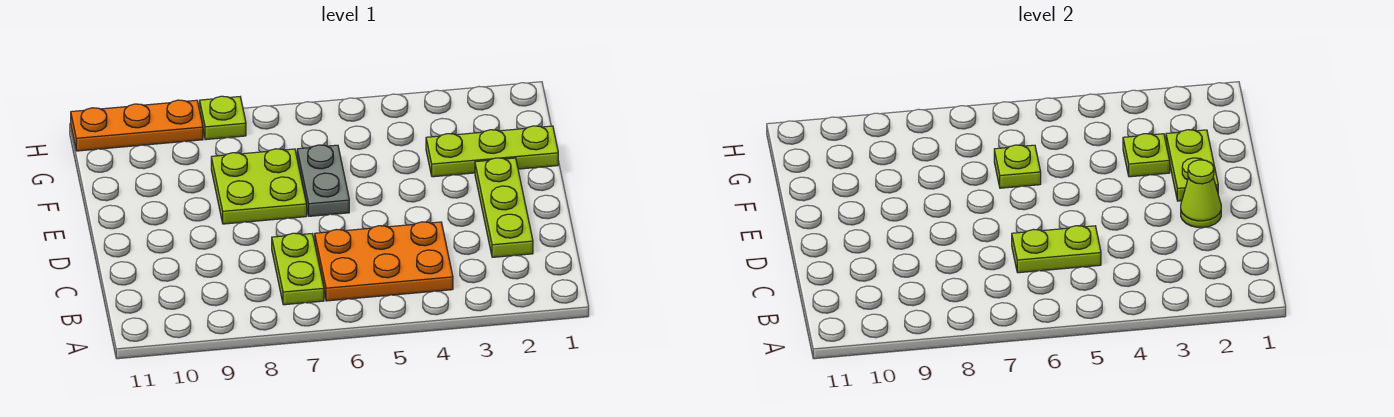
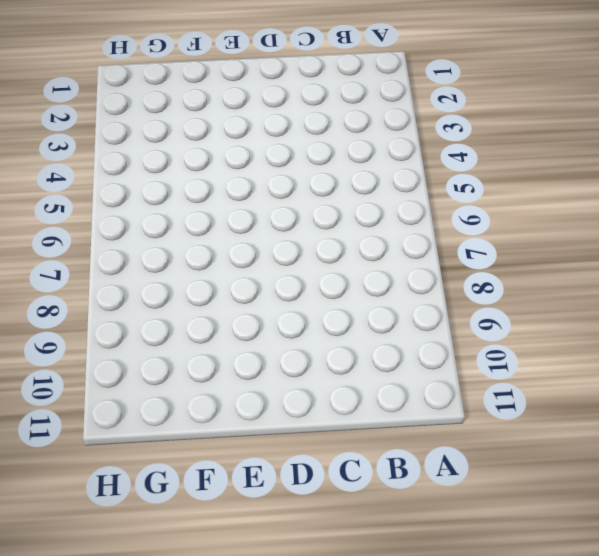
none -> orange plate B4:C6 level 1
none -> lime plate B7:C7 level 1
none -> lime plate C2:E2 level 1

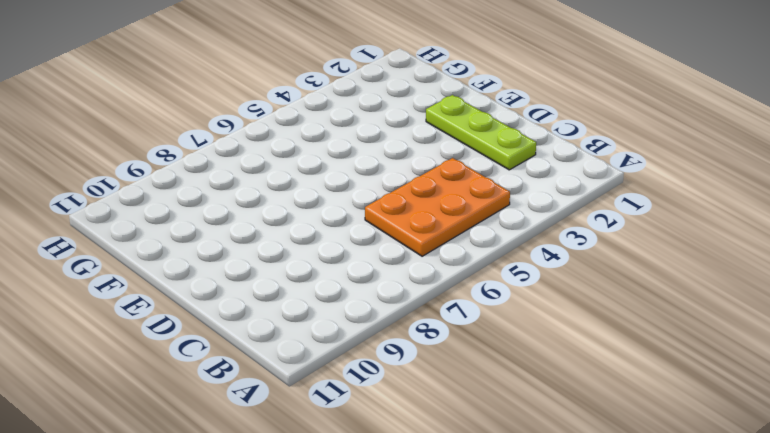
none -> lime plate B7:C7 level 1
none -> grey plate E6:F6 level 1
none -> lime plate E7:F8 level 1

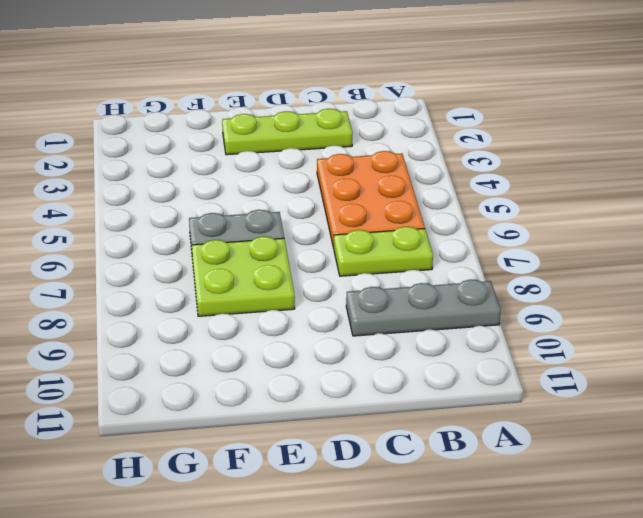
grey plate A9:C9 level 1 -> none
none -> lime plate F1:F3 level 1
none -> lime plate H8 level 1
none -> orange plate H9:H11 level 1

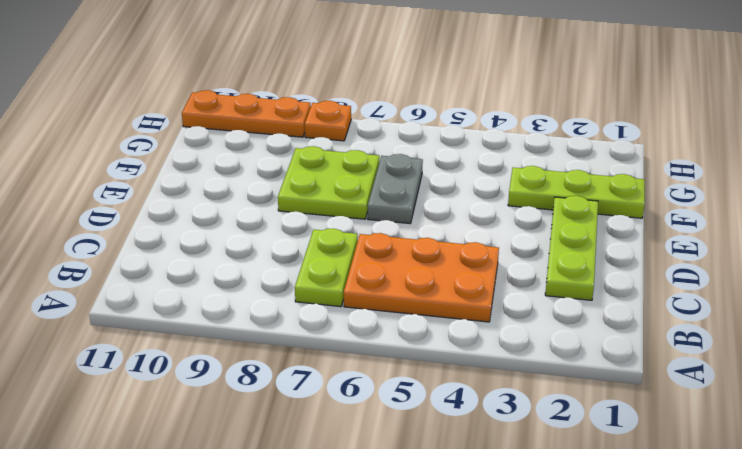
orange plate H8 level 1 -> lime plate H8 level 1
none -> lime plate C5:C6 level 2
none -> lime cone D2 level 2
none -> lime plate E2:F2 level 2

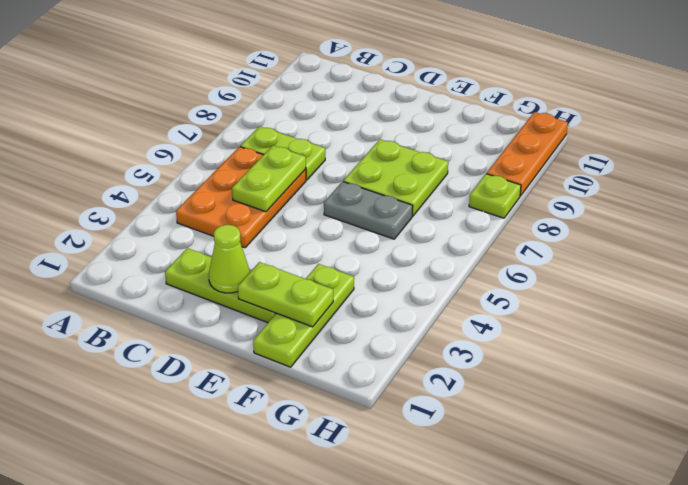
none -> lime plate F3 level 2
none -> lime plate F6 level 2

